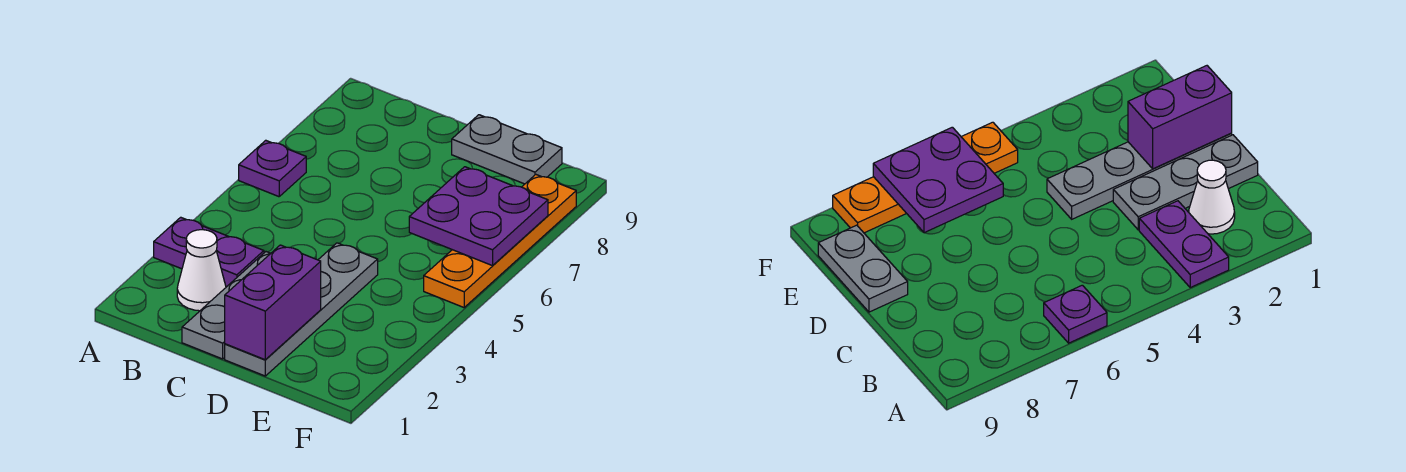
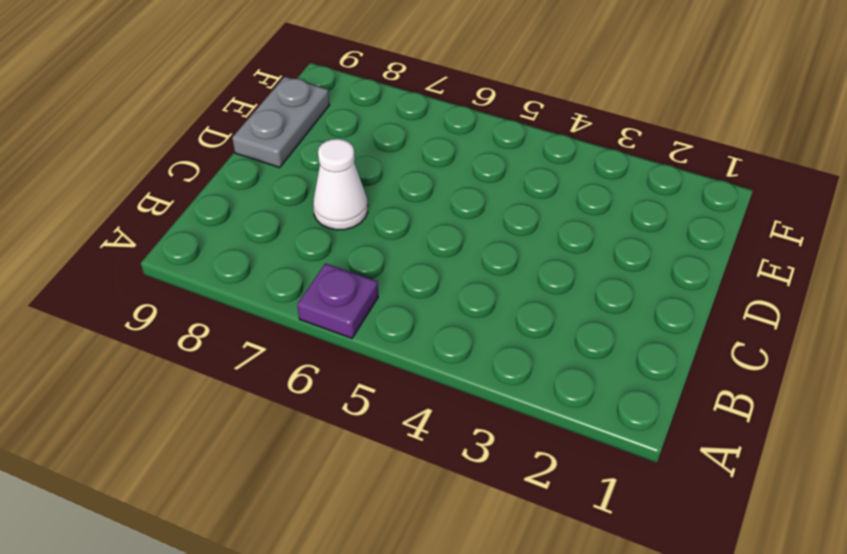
white cone C7 level 1 -> white cone B2 level 1
none -> purple plate A3:B3 level 1
none -> grey plate C1:C3 level 1

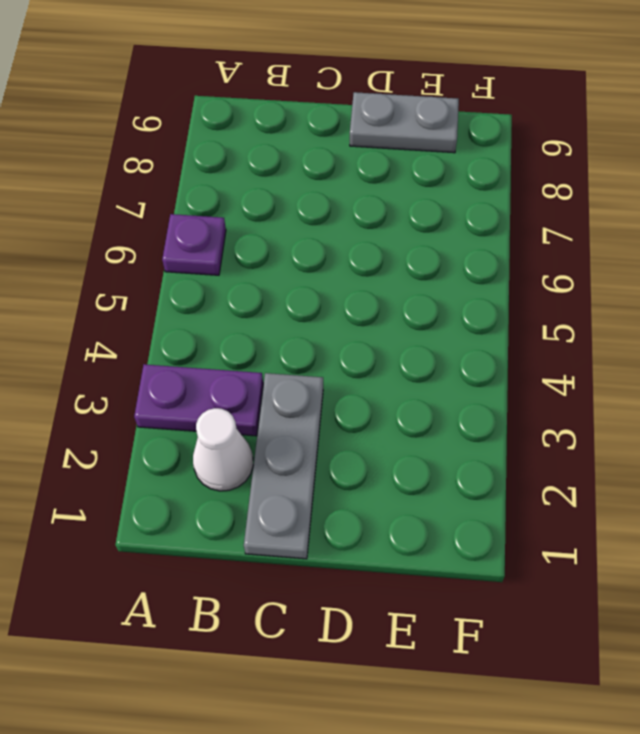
none -> grey plate D1:D4 level 1
none -> orange plate F5:F8 level 1

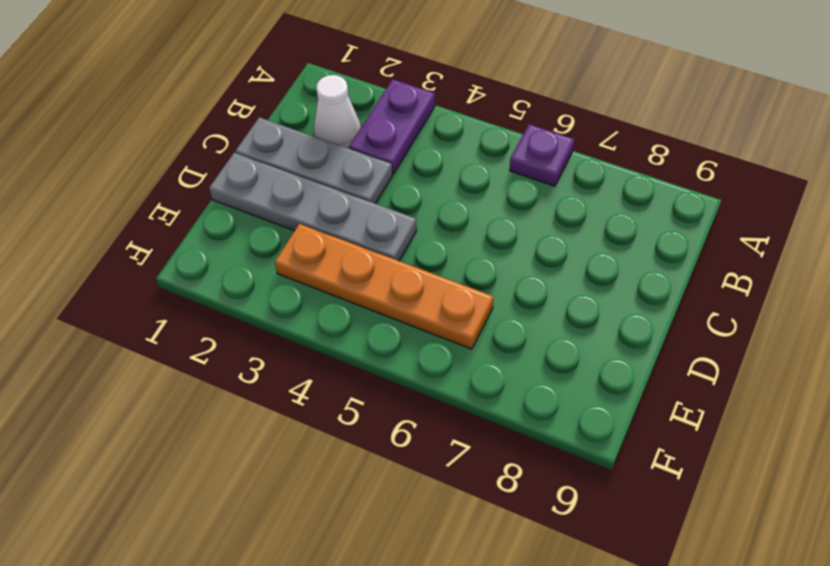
orange plate E3:E6 level 1 -> orange plate F5:F8 level 1
none -> grey plate D9:E9 level 1
none -> purple brick D1:D2 level 2

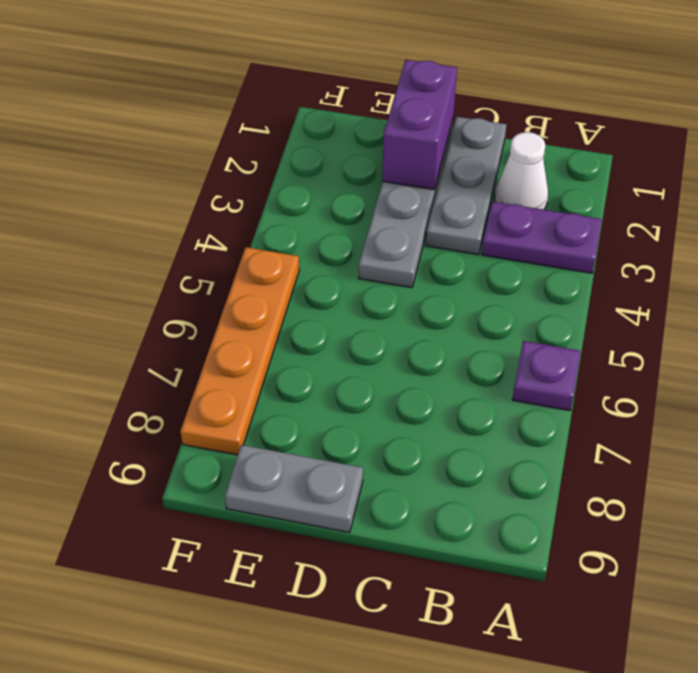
none -> purple plate E6:F7 level 2

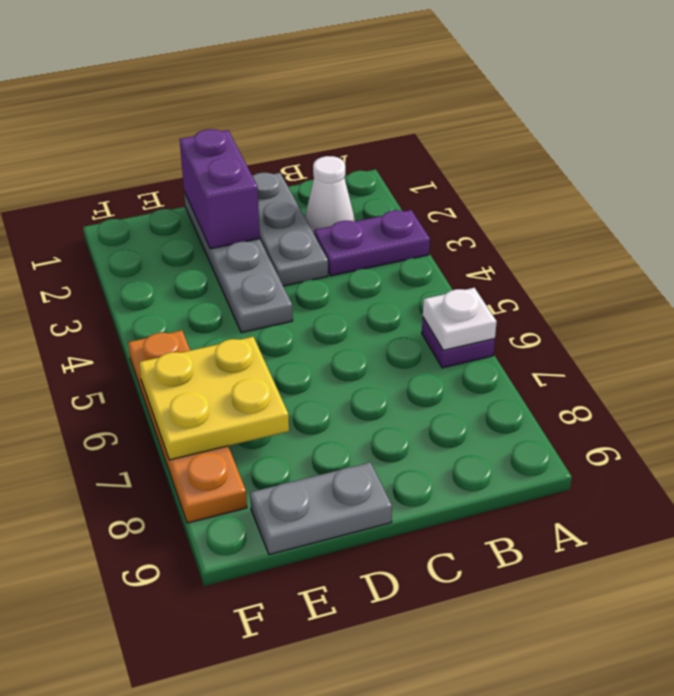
white plate A6 level 2 -> none
yellow plate E6:F7 level 2 -> purple plate E6:F7 level 2

